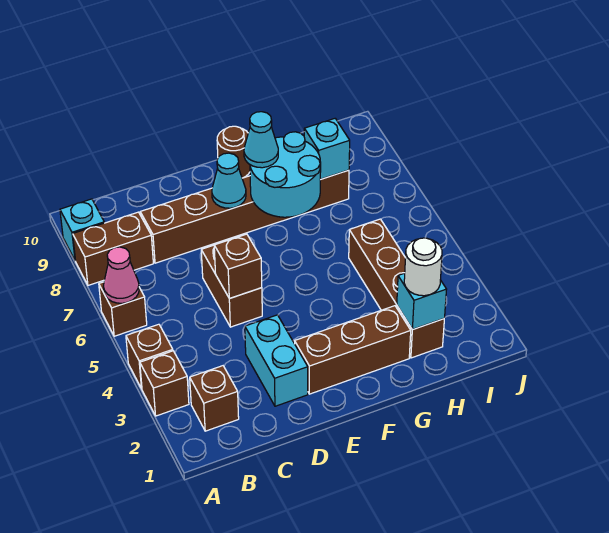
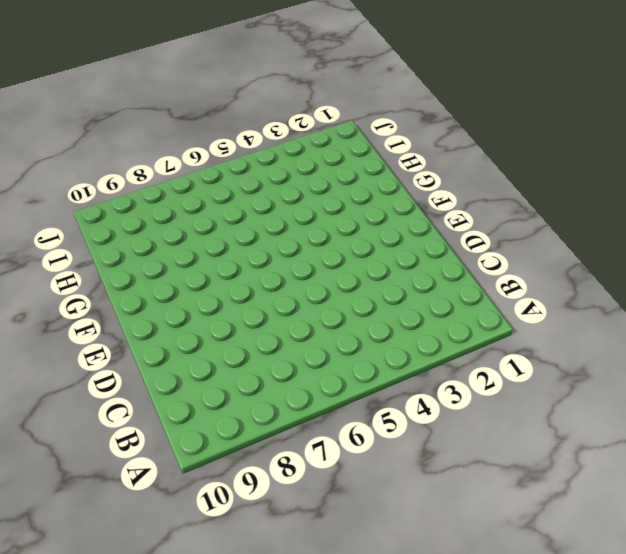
none -> brown brick A3 level 1
none -> brown brick A4 level 1
none -> brown brick A6 level 1

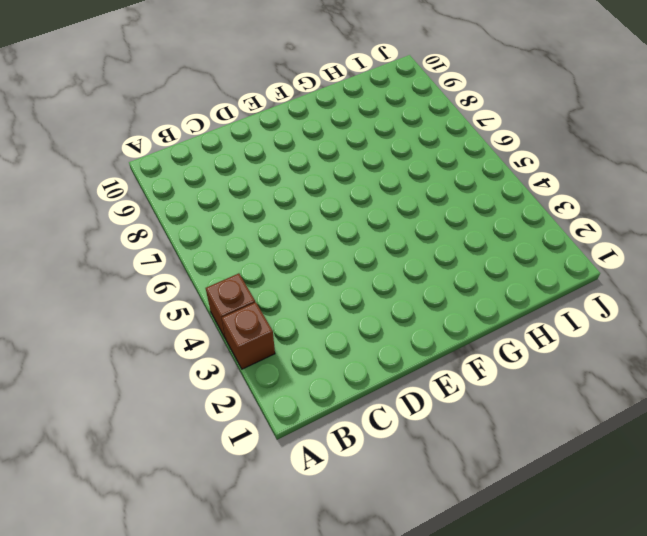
none -> brown brick A6 level 1
none -> brown brick A8:B8 level 1
none -> cyan brick A9 level 1

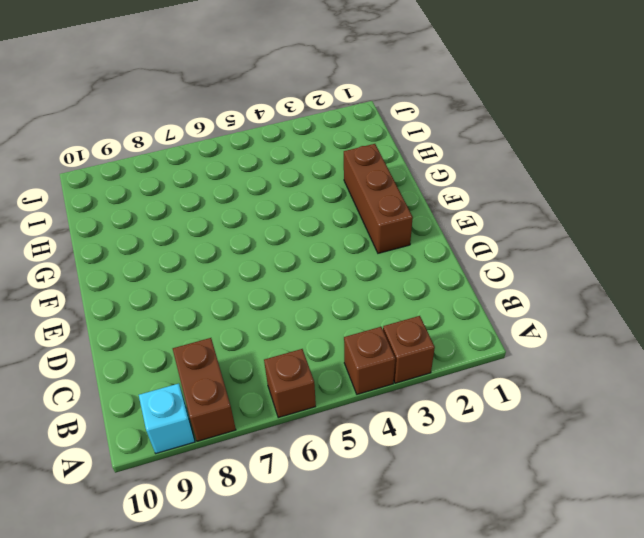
none -> brown brick B2 level 1
none -> brown brick C8:H8 level 1
none -> cyan brick D2:D3 level 1

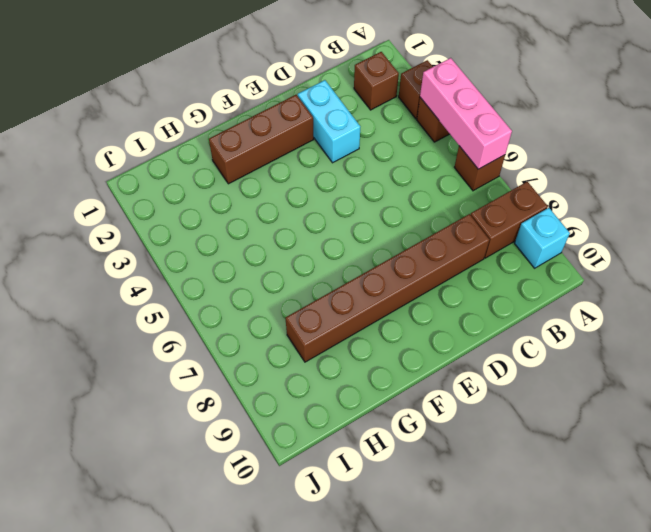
pink brick A4:A6 level 2 -> pink cone A6 level 2
none -> brown brick D5:D6 level 1
none -> brown round brick F10 level 1
none -> brown brick H2:H5 level 1

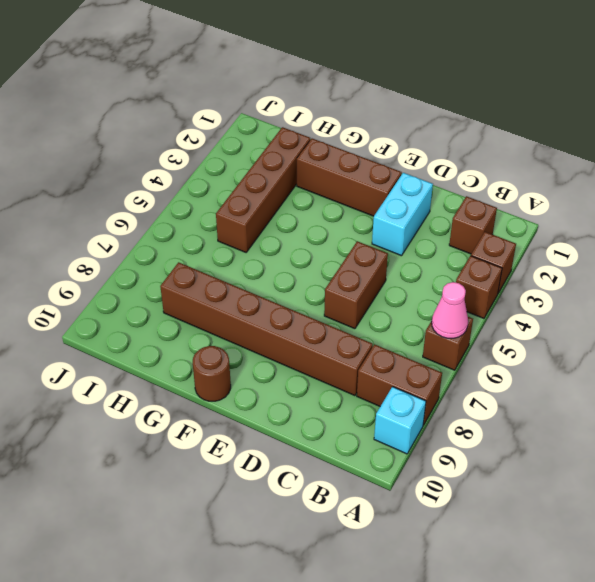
none -> brown brick D5 level 2
none -> cyan cone E8 level 2
none -> cyan round brick F7:G8 level 2

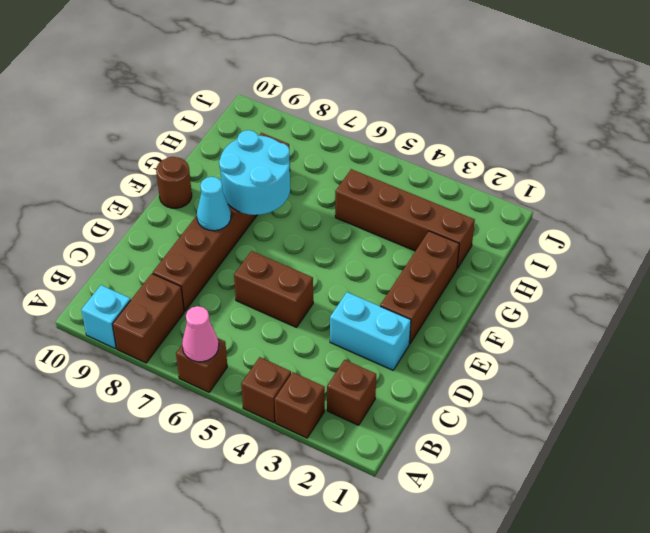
none -> brown brick D5 level 2
none -> cyan brick H2 level 2
none -> cyan brick H8 level 2

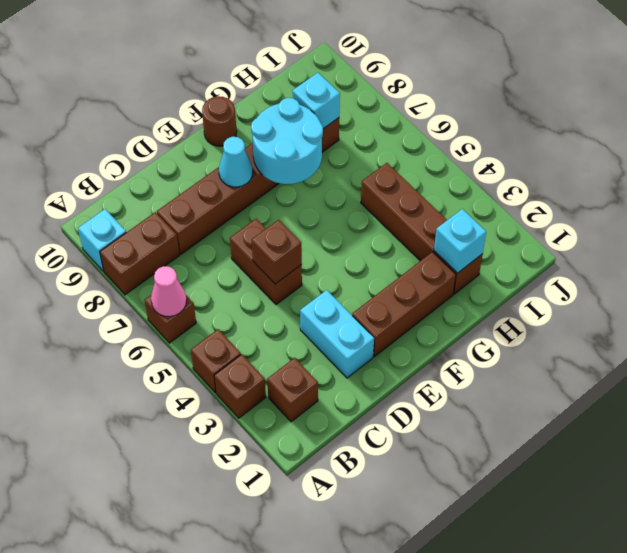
none -> cyan cone F8 level 3
none -> white round brick H2 level 3

